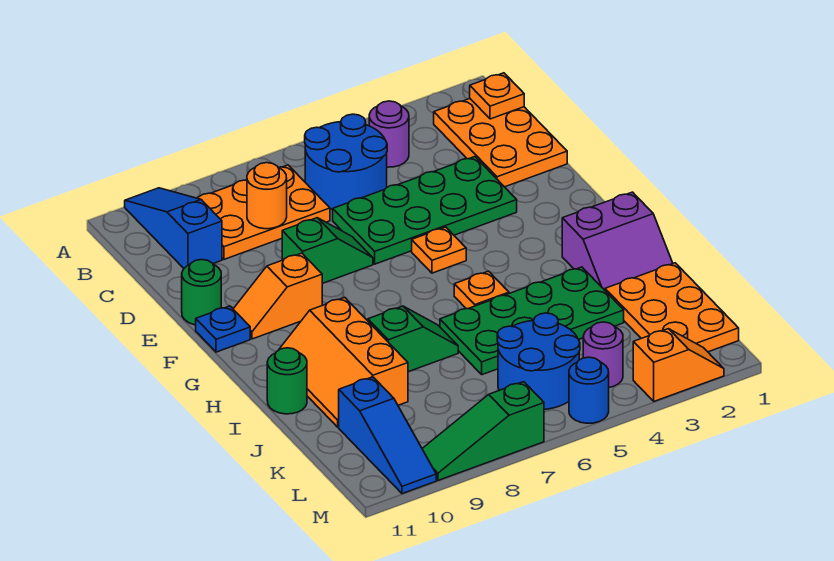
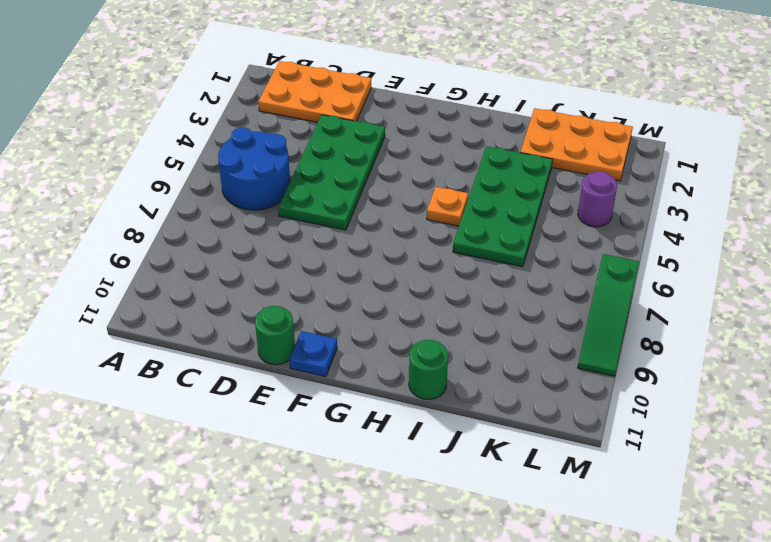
none -> blue slope A10:C10 level 1 top C
none -> purple round brick B4 level 1
none -> orange plate B7:C9 level 1

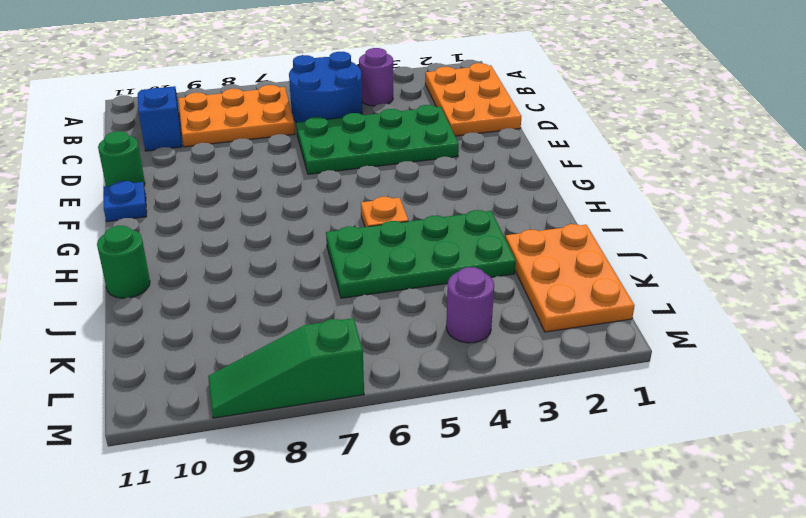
none -> green slope E7:E8 level 1 top 8
none -> orange plate F5 level 1
none -> orange slope F9:F10 level 1 top 9

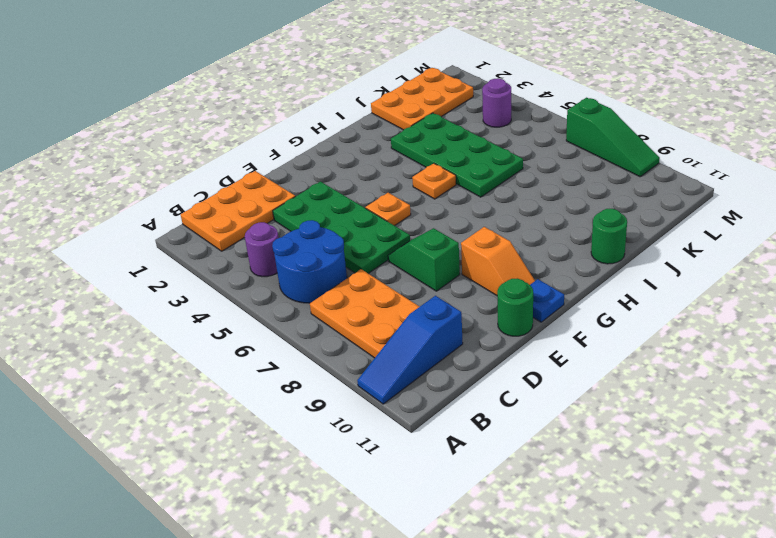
none -> purple slope H1:I2 level 1 top H
none -> orange slope H9:J10 level 1 top 9
none -> green slope I7:I8 level 1 top 8

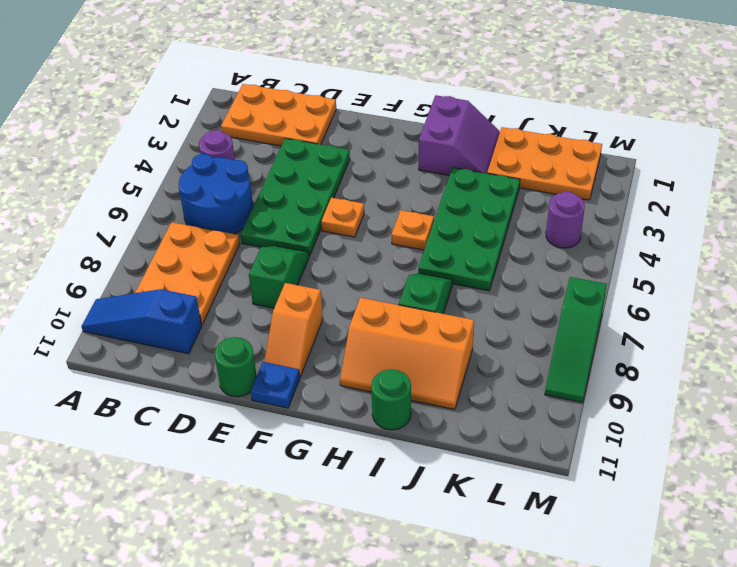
none -> blue round brick K5:L6 level 1
none -> blue slope K10:M10 level 1 top K
none -> orange slope M2:M3 level 1 top 3

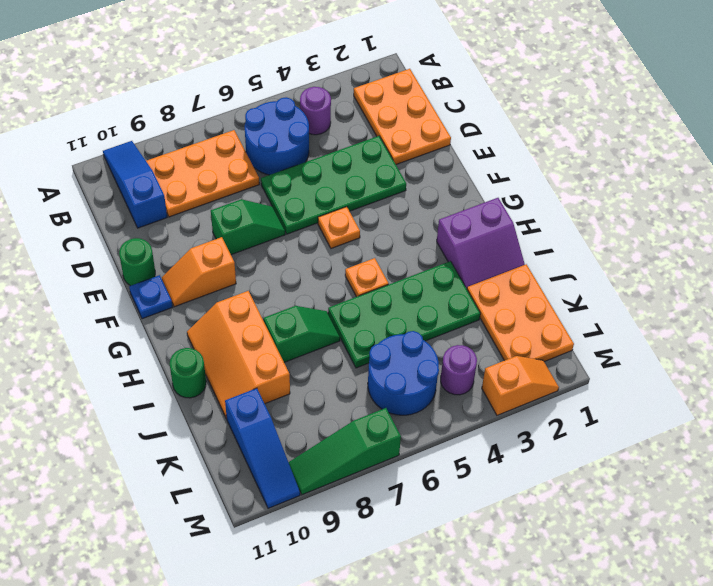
none -> blue round brick M5 level 1
none -> orange plate B1 level 2
none -> orange round brick C8 level 2

